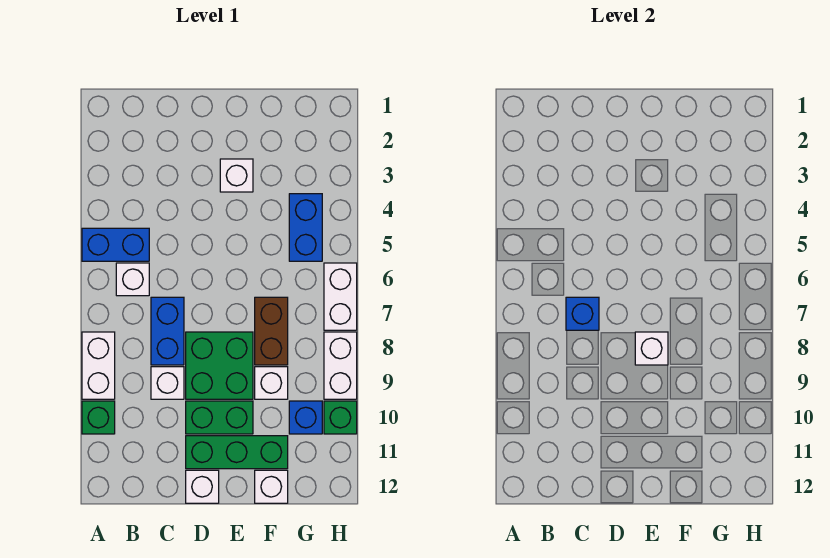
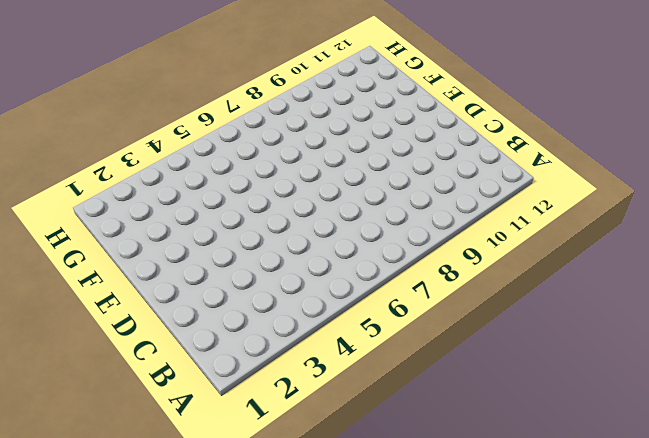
none -> blue brick A5:B5 level 1
none -> white brick A8:A9 level 1
none -> green brick A10 level 1

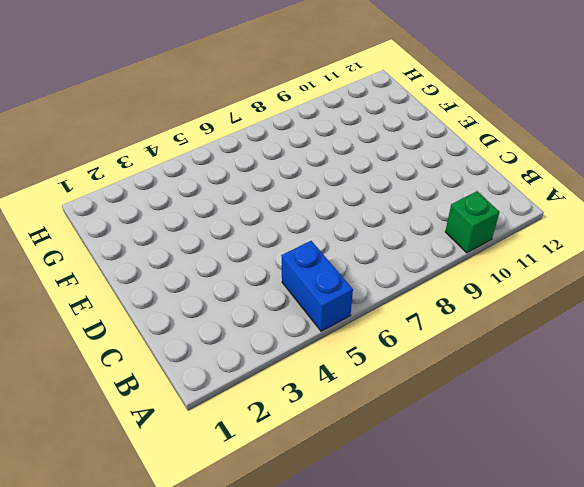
none -> white brick A8:A9 level 1
none -> white brick B6 level 1
none -> blue brick C7:C8 level 1

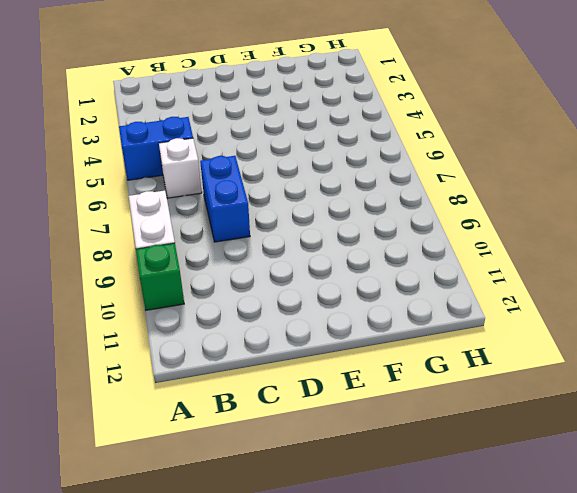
none -> white brick C9 level 1
none -> green brick D8:E9 level 1
none -> green brick D10:E10 level 1

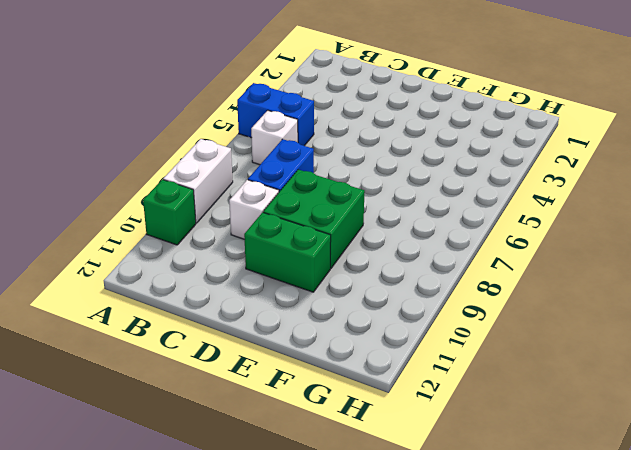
none -> green brick D11:F11 level 1
none -> white brick D12 level 1
none -> white brick E3 level 1

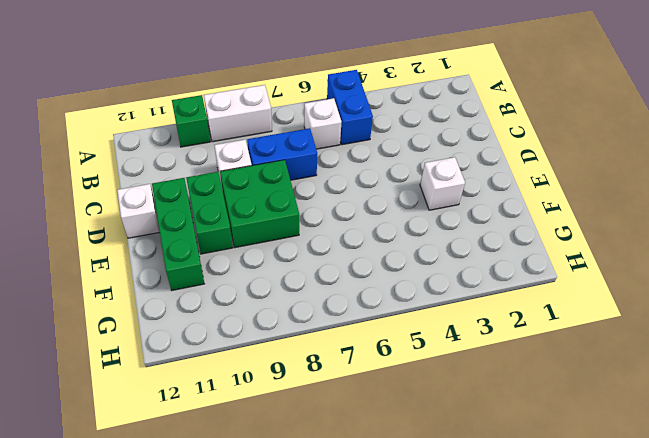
none -> brown brick F7:F8 level 1
none -> white brick F9 level 1
none -> white brick F12 level 1

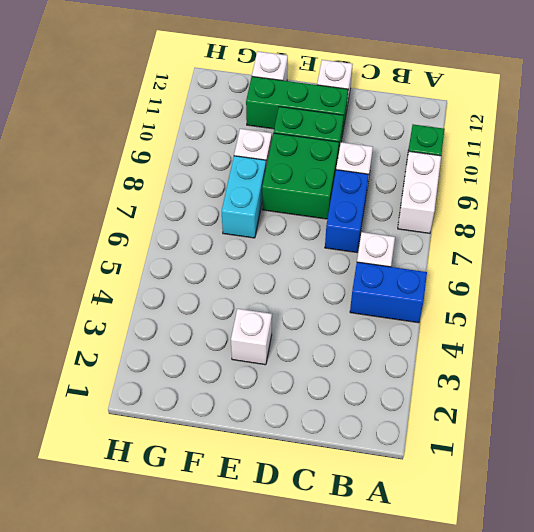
cyan brick F7:F8 level 1 -> brown brick F7:F8 level 1
none -> blue brick G4:G5 level 1
none -> blue brick G10 level 1
none -> white brick H6:H7 level 1

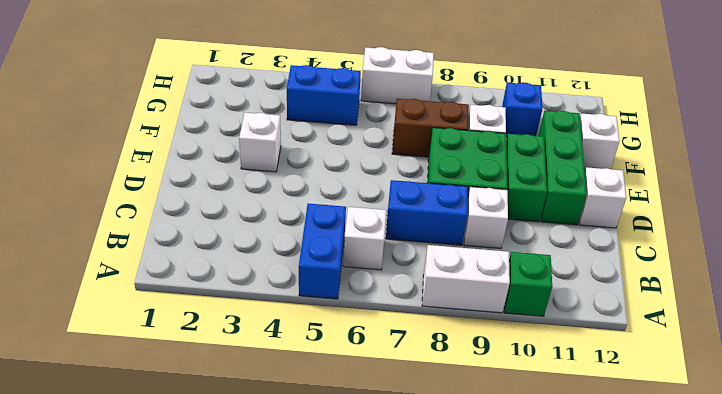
none -> white brick H8:H9 level 1
none -> green brick H10 level 1
none -> blue brick C7 level 2

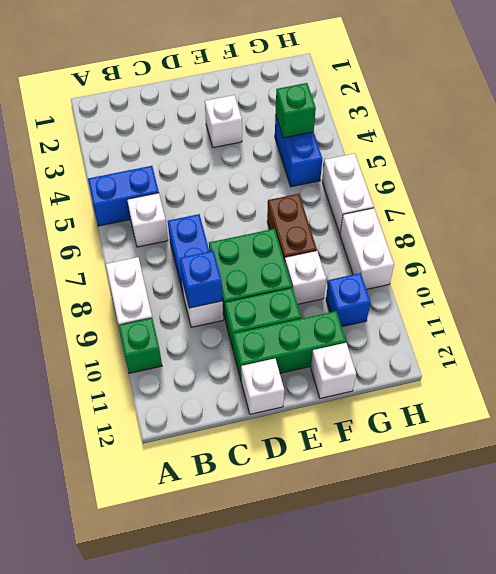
blue brick C9 level 2 -> blue brick C7 level 2
green brick G4 level 2 -> green brick H10 level 1
none -> white brick E8 level 2

